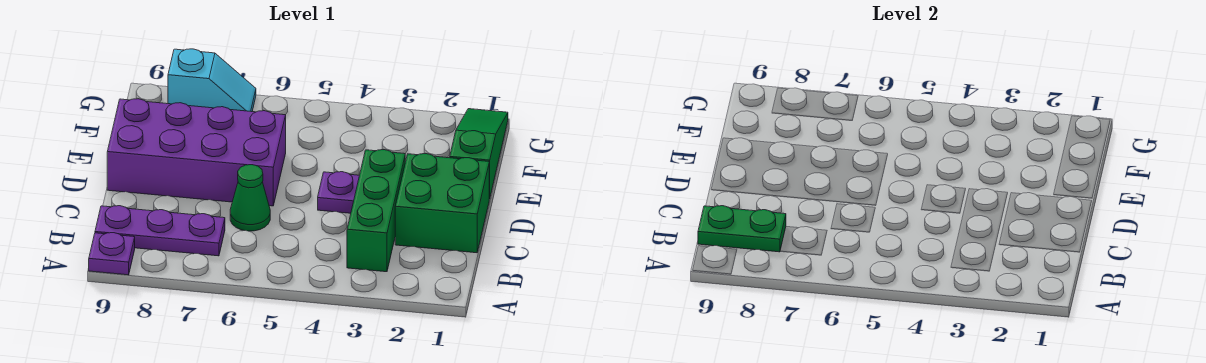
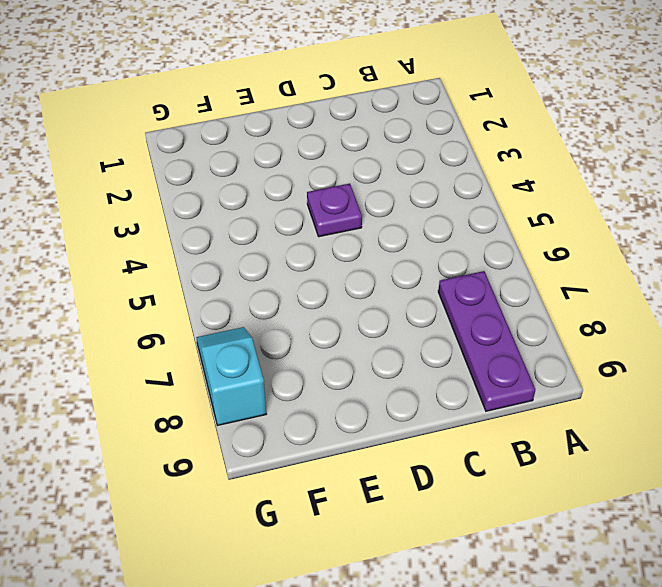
none -> purple plate A9 level 1
none -> green brick B3:D3 level 1

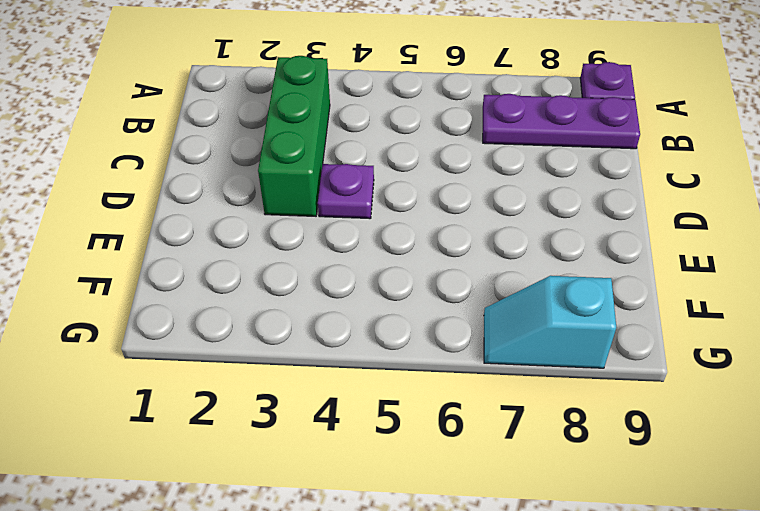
none -> green brick C1:D2 level 1
none -> green cone C6 level 1

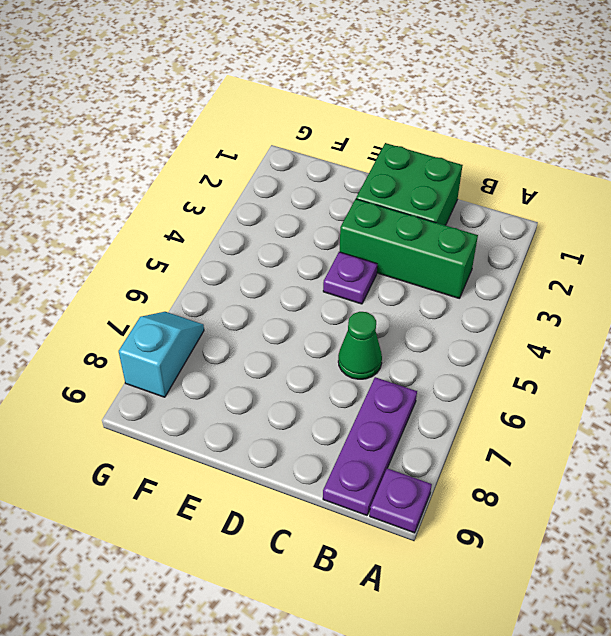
none -> purple brick D6:E9 level 1
none -> green slope E1:G1 level 1 top E

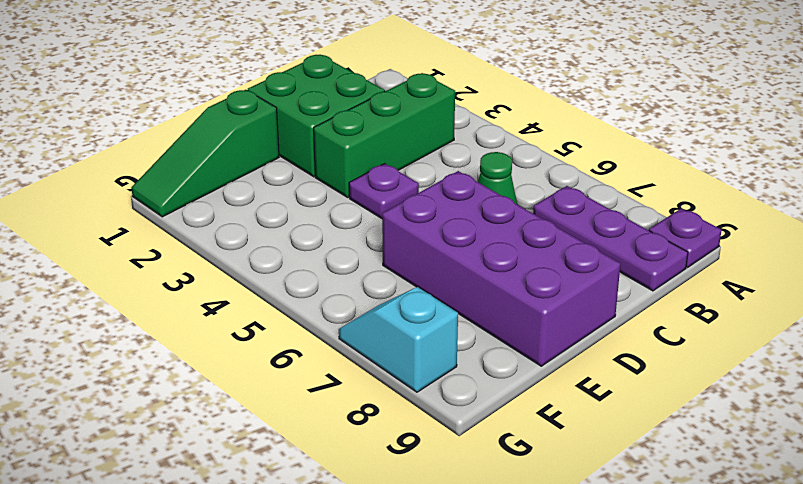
none -> green plate B8:B9 level 2

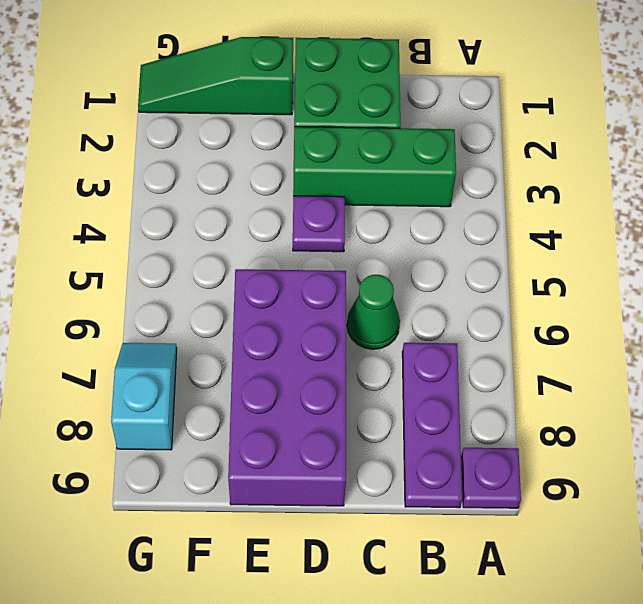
none -> green plate B8:B9 level 2

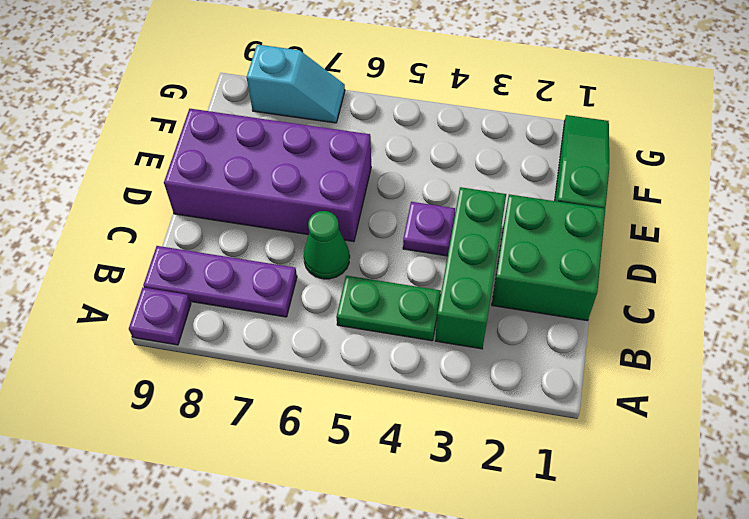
green plate B4:B5 level 1 -> green plate B8:B9 level 2

